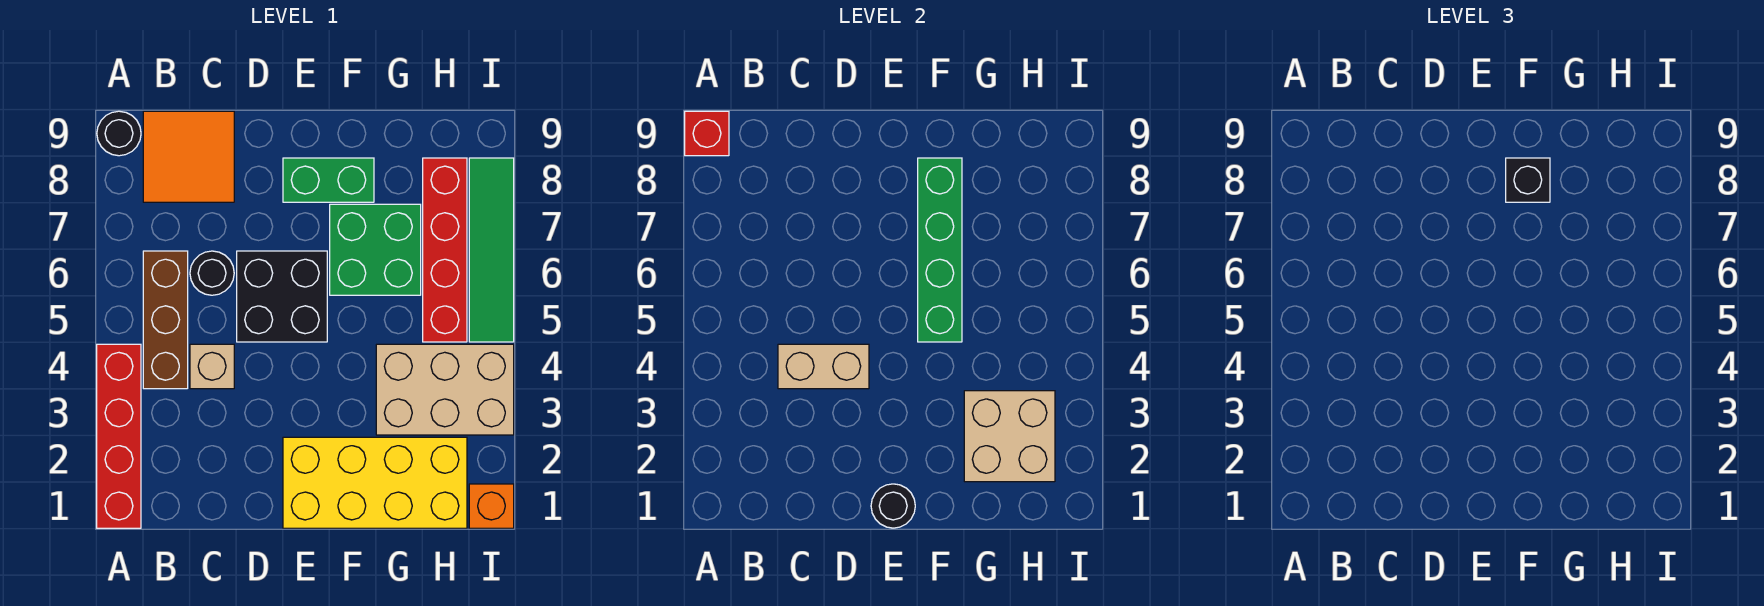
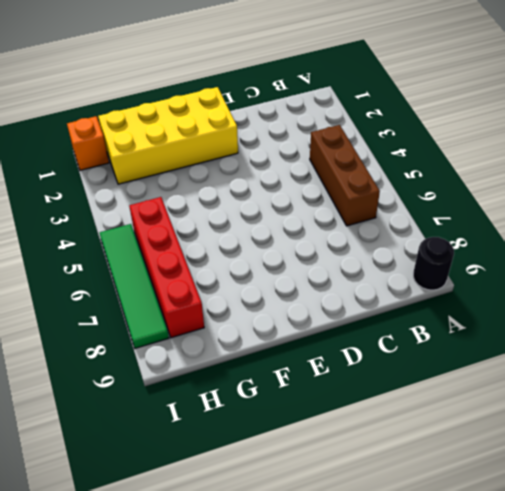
none -> red brick A1:A4 level 1
none -> orange tile B8:C9 level 1
none -> tan brick C4 level 1

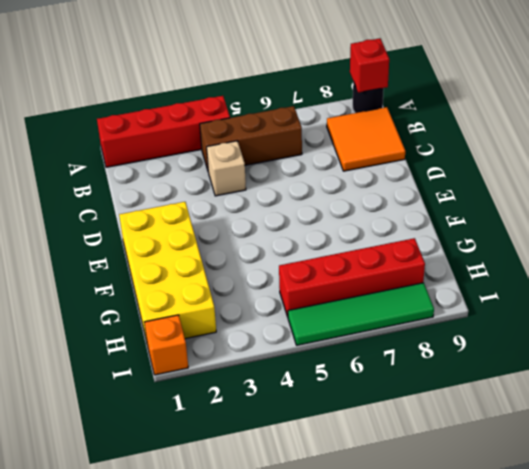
none -> black round brick C6 level 1
none -> black brick D5:E6 level 1
none -> green brick E8:F8 level 1

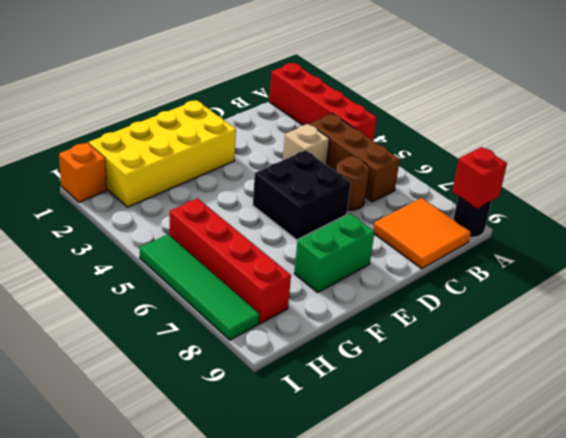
brown round brick C6 level 1 -> black round brick C6 level 1
none -> green brick F6:G7 level 1
none -> tan brick G3:I4 level 1
none -> tan brick C4:D4 level 2

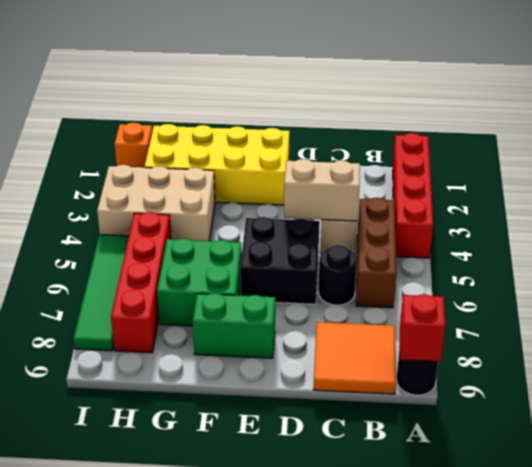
none -> black round brick E1 level 2
none -> green brick F5:F8 level 2
none -> tan brick G2:H3 level 2

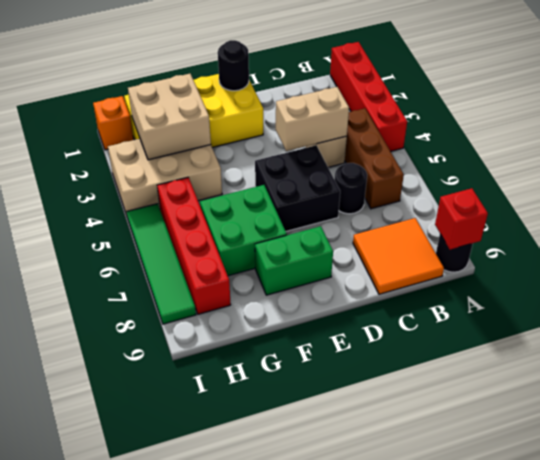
none -> green brick F5:F8 level 2
none -> black brick F8 level 3

